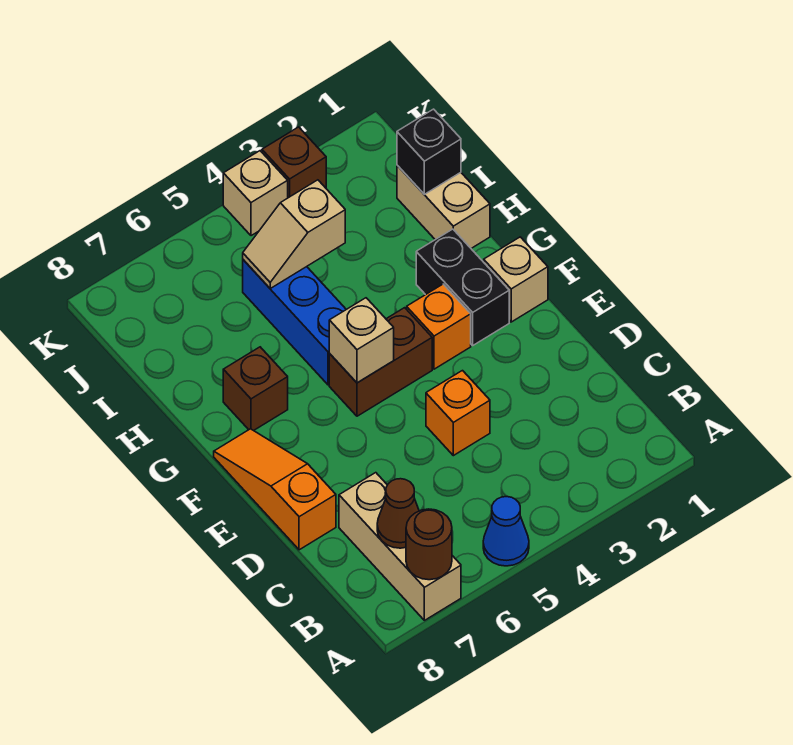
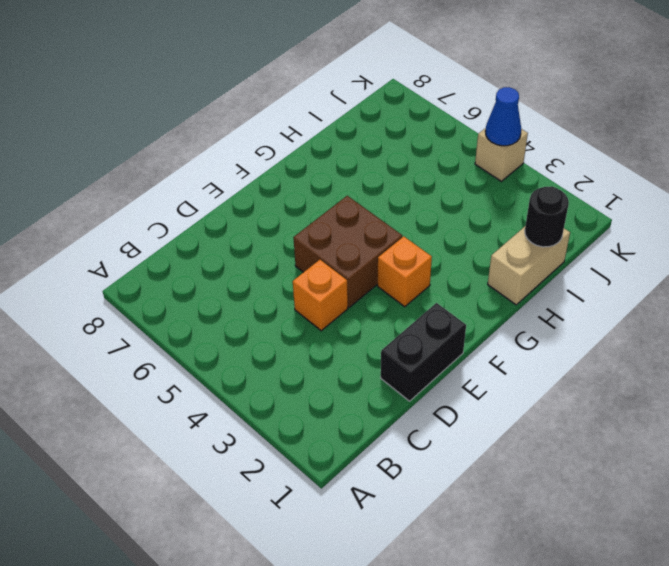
black brick D1:E1 level 1 -> black brick F2:G2 level 1
brown brick E4:F5 level 1 -> brown brick F4:F5 level 1
black round brick I1 level 2 -> black brick I1 level 2
blue cone K4 level 2 -> blue cone A5 level 1
none -> tan brick A7:C7 level 1
none -> orange slope D8:F8 level 1 top D
none -> tan brick F1 level 1

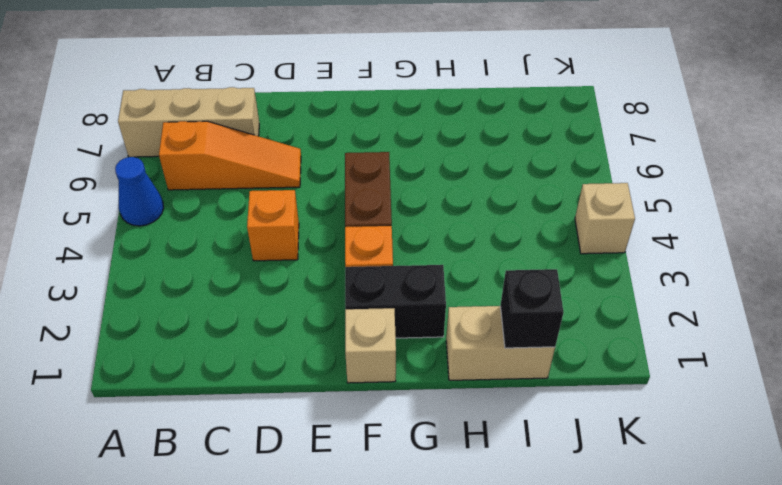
orange slope B6:D6 level 1 top B -> orange slope D8:F8 level 1 top D
none -> blue brick G5:I5 level 1
none -> brown brick G7 level 1
none -> brown brick K3 level 1

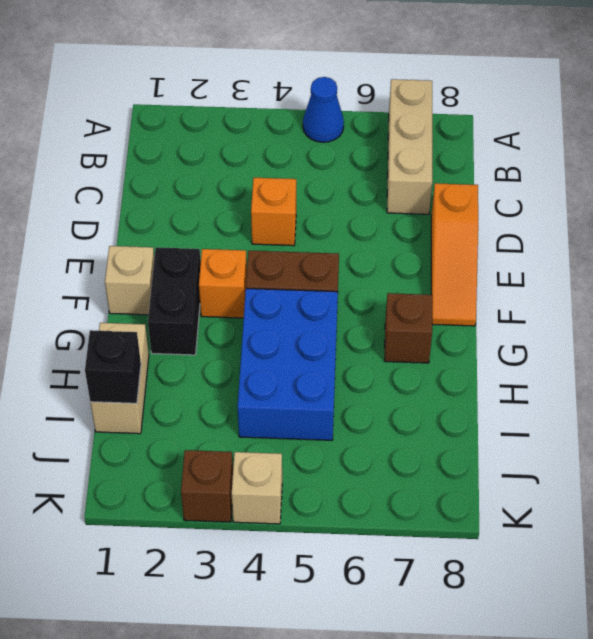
blue brick G4:I5 level 1 -> blue brick G5:I5 level 1
none -> brown round brick A7 level 2
none -> brown cone B7 level 2
none -> tan brick F5 level 2

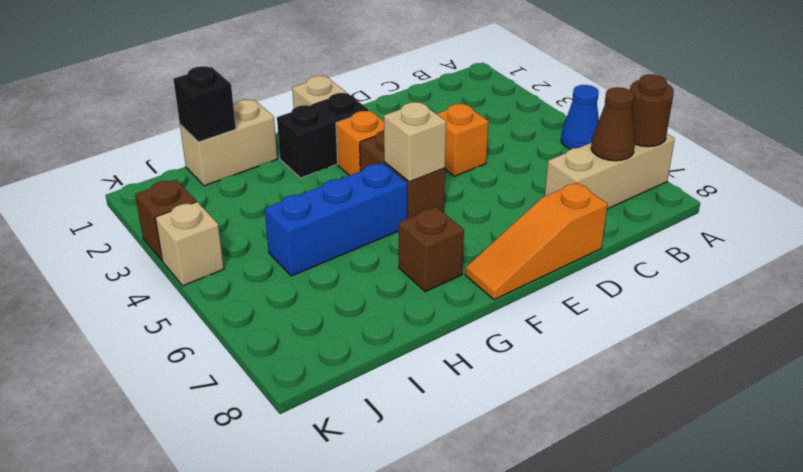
none -> tan slope I4:I5 level 2 top 4

